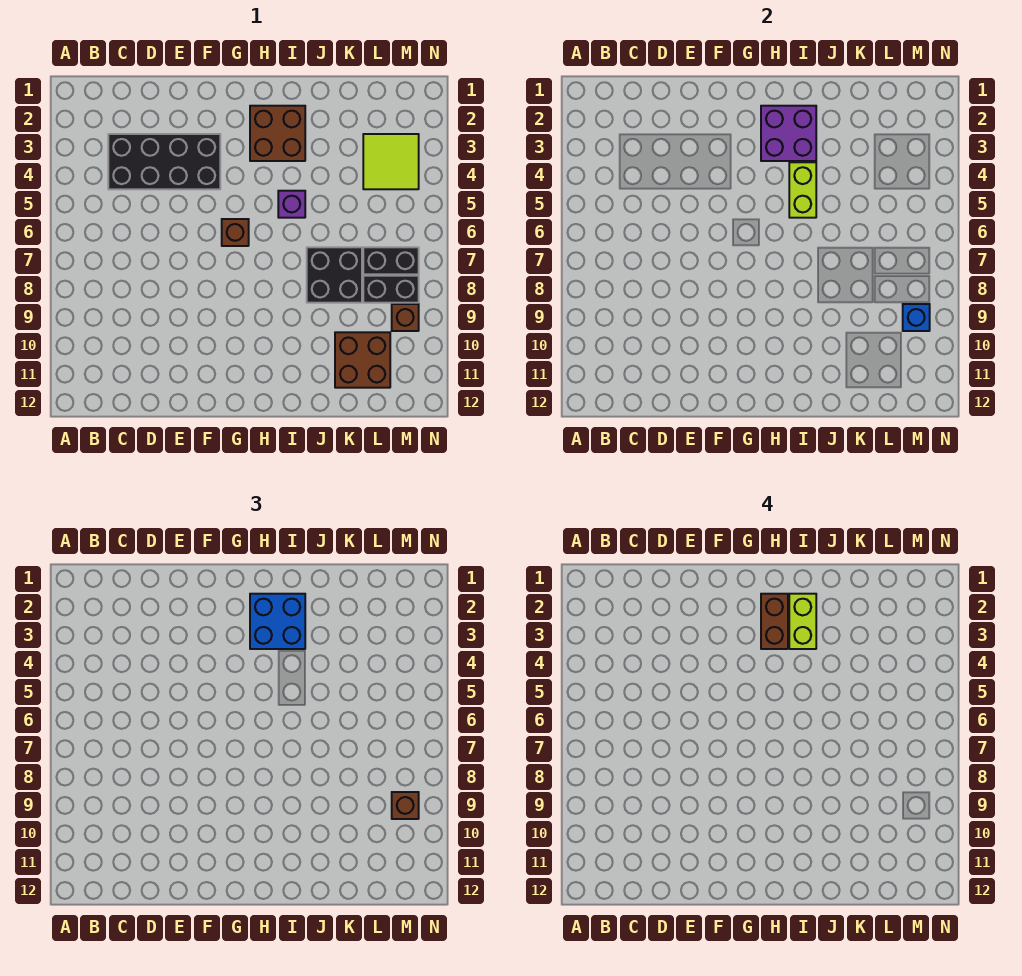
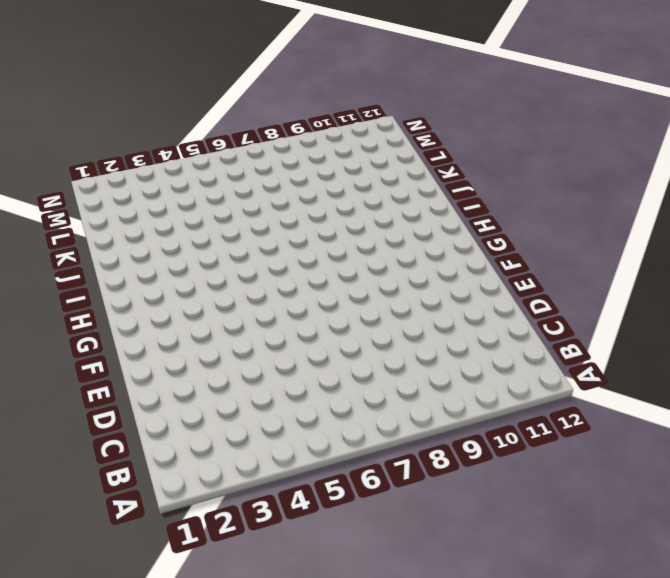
none -> black brick C3:F4 level 1
none -> brown brick G6 level 1
none -> brown brick H2:I3 level 1

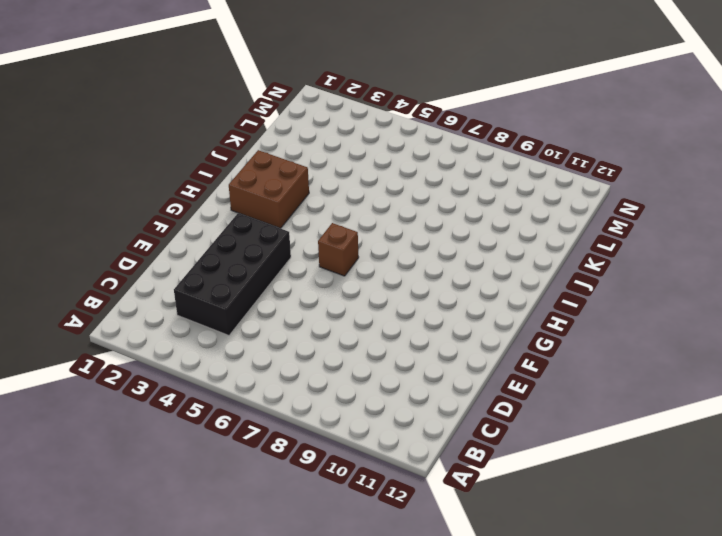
none -> purple brick I5 level 1
none -> black brick J7:K8 level 1
none -> brown brick K10:L11 level 1

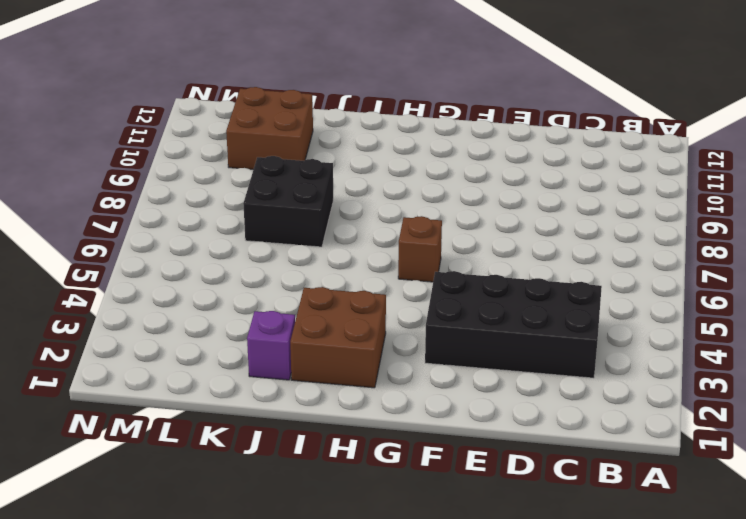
purple brick J2 level 1 -> purple brick I5 level 1
none -> lime tile L3:M4 level 1
none -> black brick L7:M7 level 1
none -> black brick L8:M8 level 1

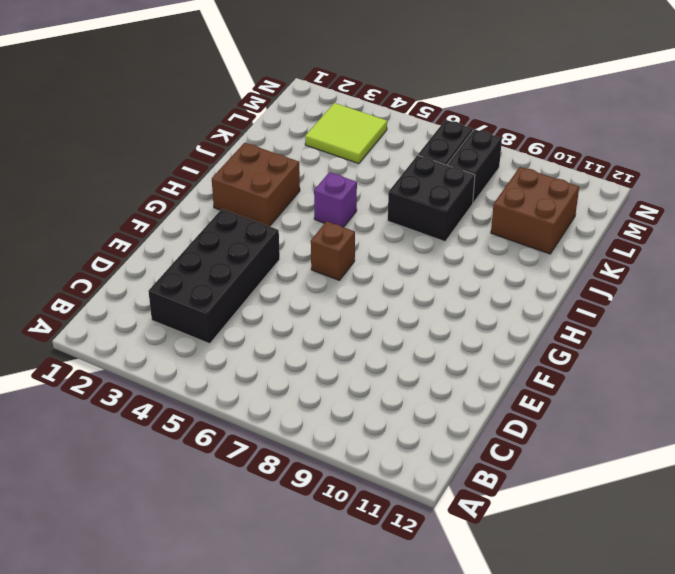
none -> brown brick M9 level 1
none -> purple brick H2:I3 level 2
none -> lime brick I4:I5 level 2

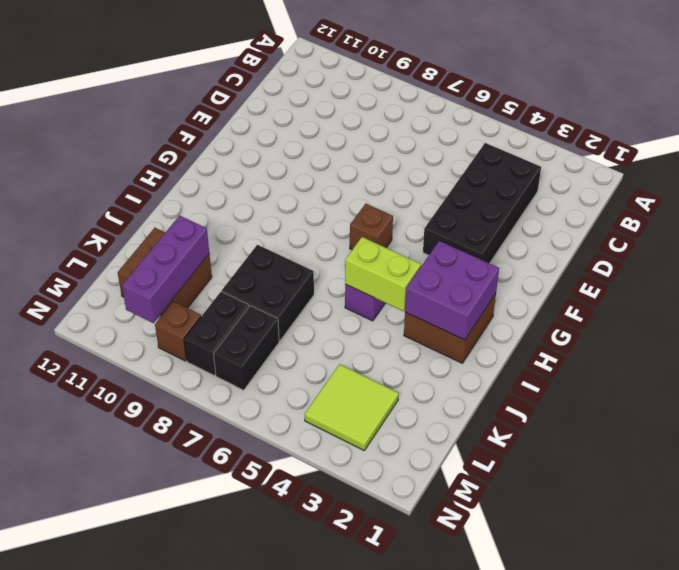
purple brick K10:M10 level 2 -> none
none -> blue brick M9 level 2
none -> blue brick H2:I3 level 3
none -> brown brick M9 level 3

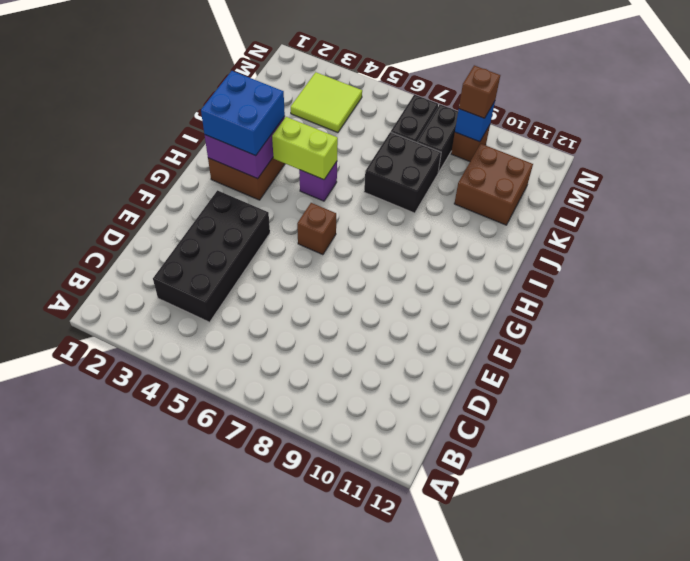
none -> brown brick H2:H3 level 4
none -> lime brick I2:I3 level 4

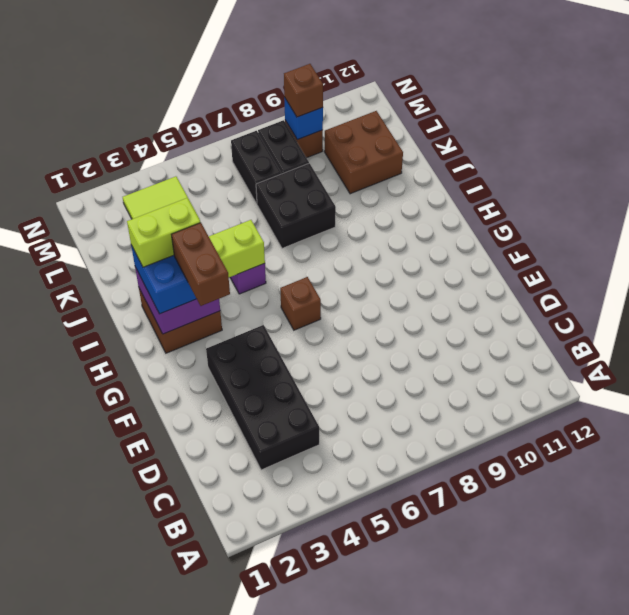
brown brick G3:H3 level 4 -> brown brick H2:H3 level 4

